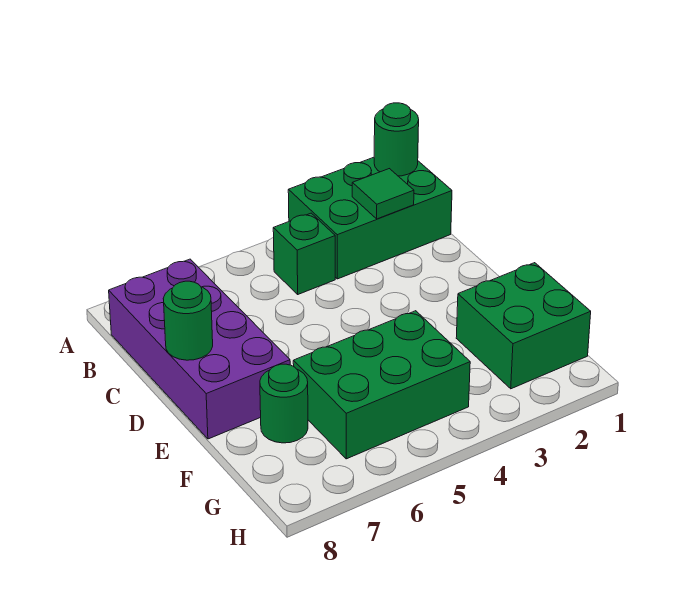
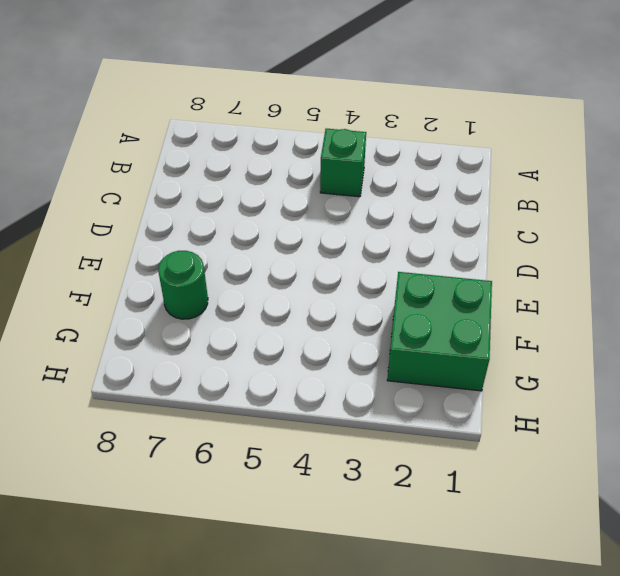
none -> green brick A1:B3 level 1
none -> purple brick B7:E8 level 1

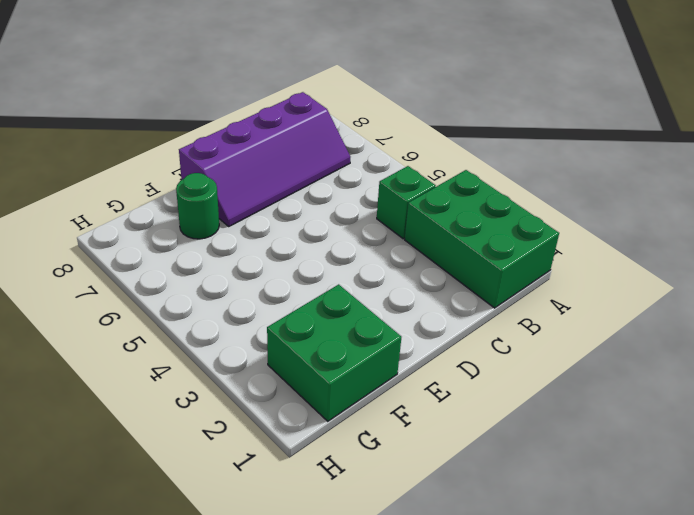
purple slope B7:E8 level 1 top 8 -> purple brick B7:E8 level 1
none -> green brick F4:G6 level 1
none -> green round brick A1 level 2

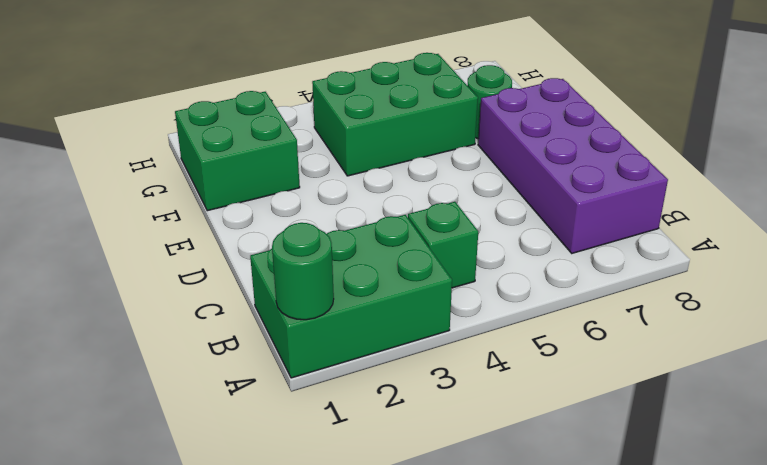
none -> green tile B2 level 2
none -> green round brick D8 level 2

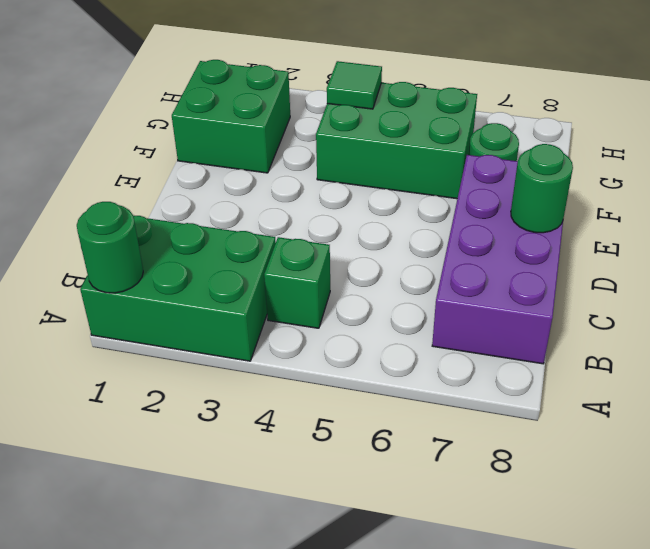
green tile G4 level 2 -> green tile B2 level 2

